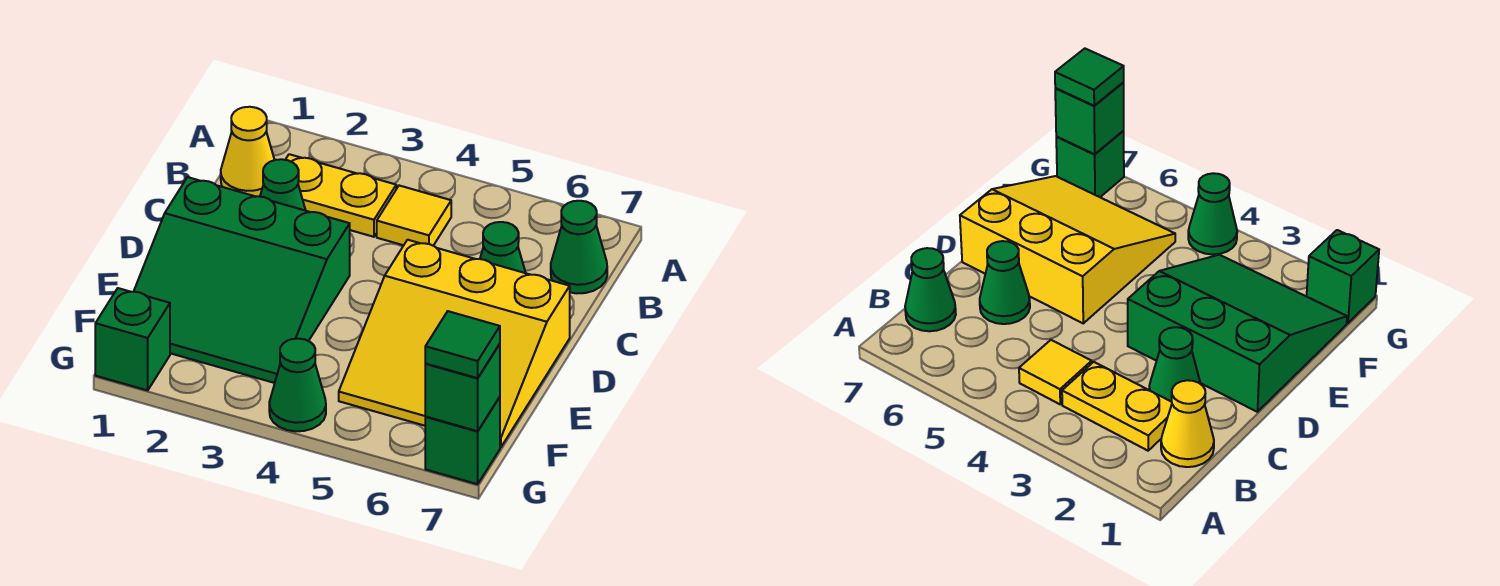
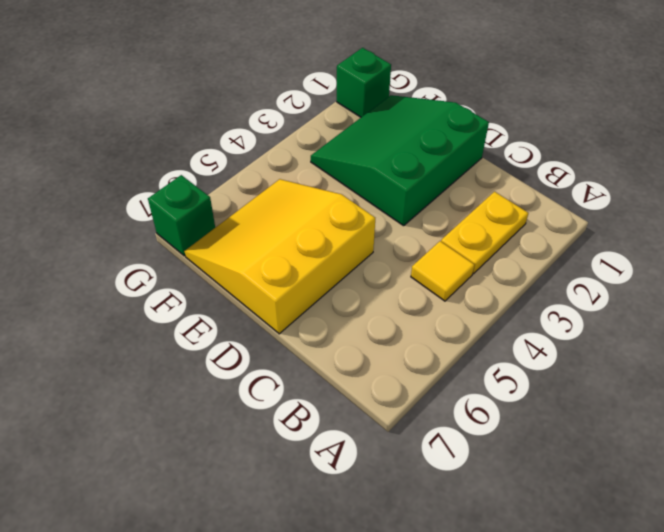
none -> yellow cone B1 level 1
none -> green cone B7 level 1
none -> green cone C2 level 1

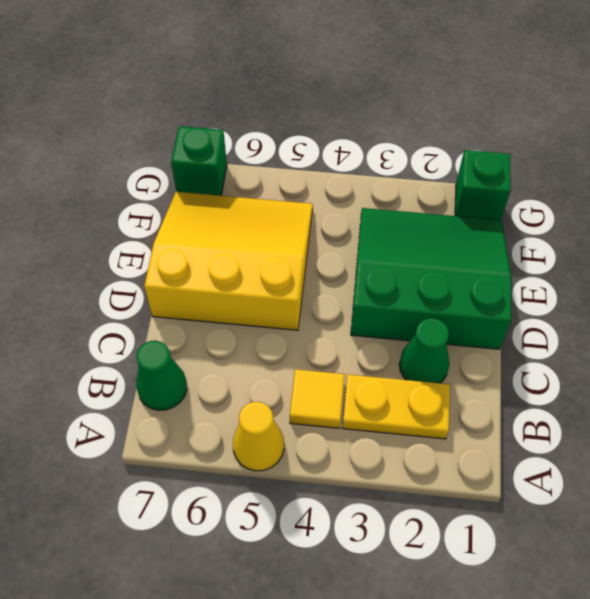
yellow cone A5 level 1 -> yellow cone B1 level 1
none -> green cone C6 level 1
none -> green cone G4 level 1
none -> green brick G7 level 2

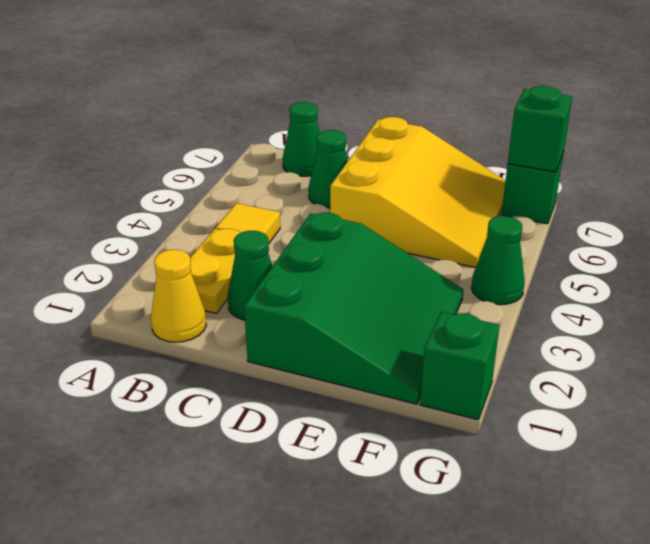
none -> green tile G7 level 3

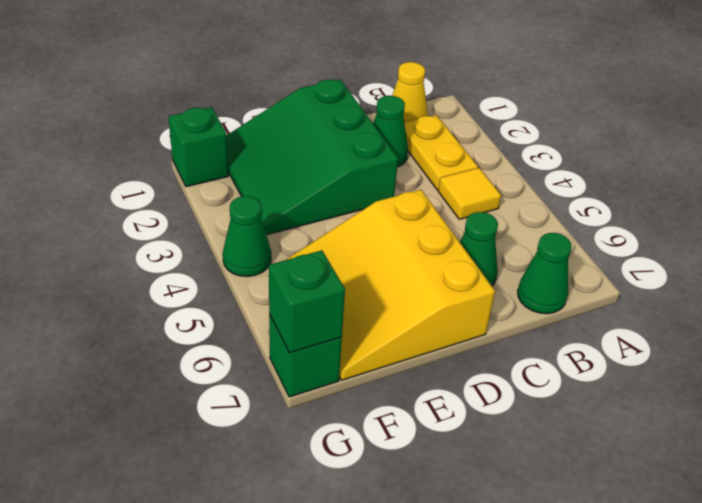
none -> green tile G7 level 3

